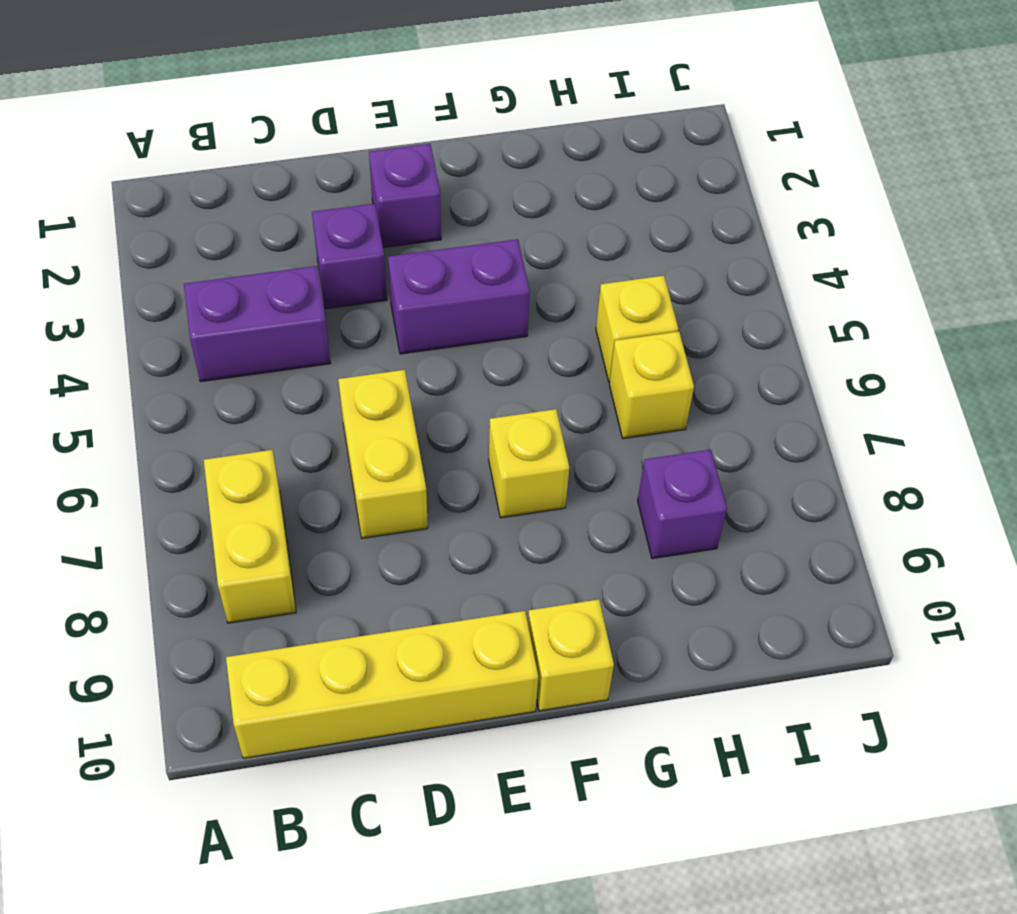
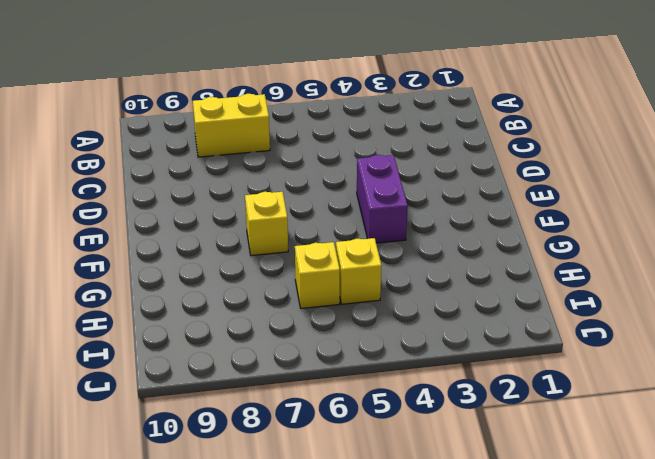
none -> purple brick B4:C4 level 1
none -> yellow brick B10:E10 level 1
none -> purple brick D3 level 1

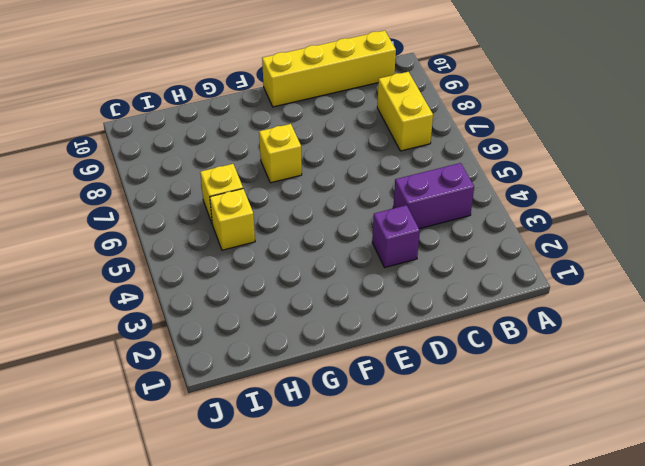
none -> yellow brick D6:D7 level 1
none -> purple brick E2 level 1
none -> purple brick E4:F4 level 1

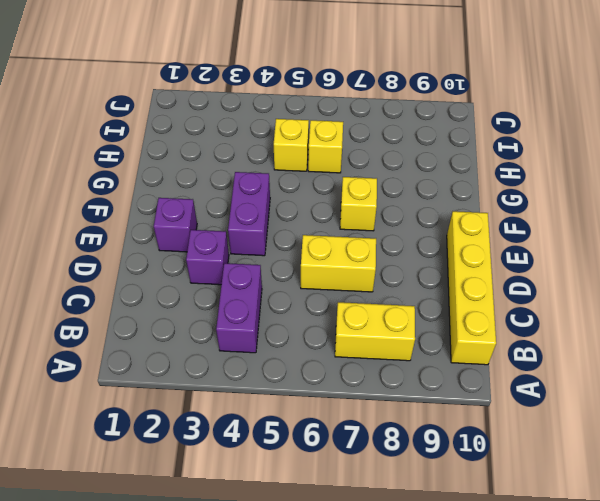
none -> yellow brick F10 level 1
none -> purple brick H8 level 1

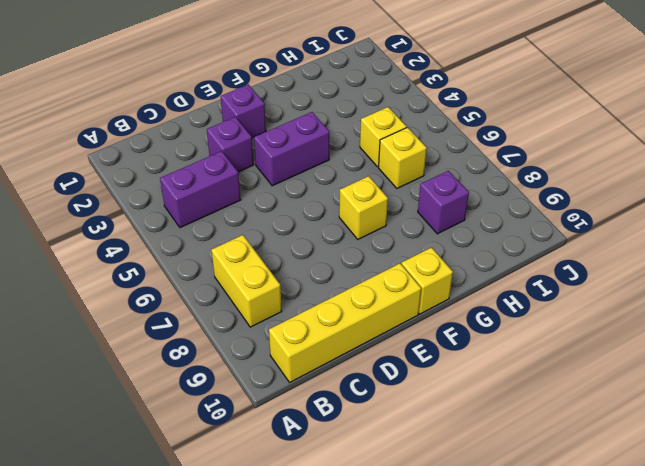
none -> yellow brick D6:D7 level 1

